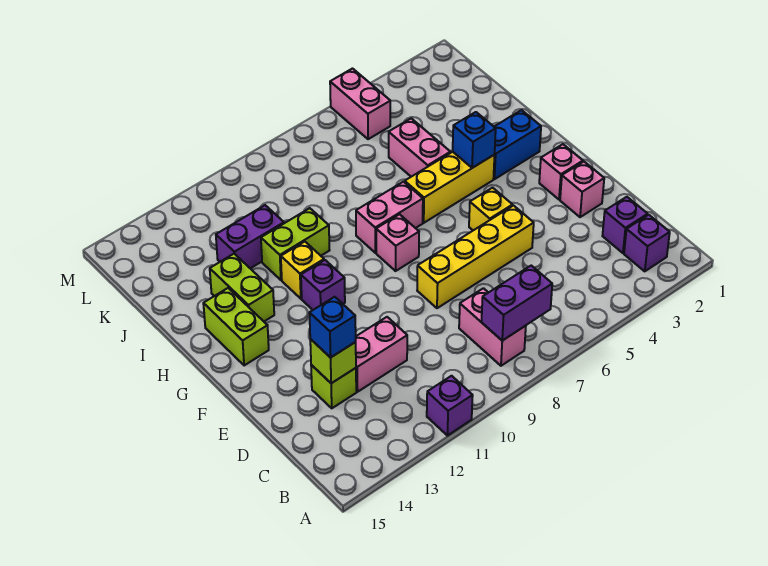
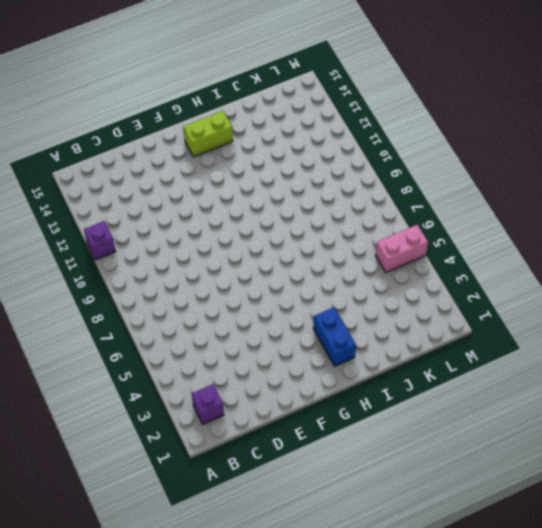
none -> pink brick B8:C8 level 1
none -> purple brick C2 level 1
none -> pink brick D11:D12 level 1

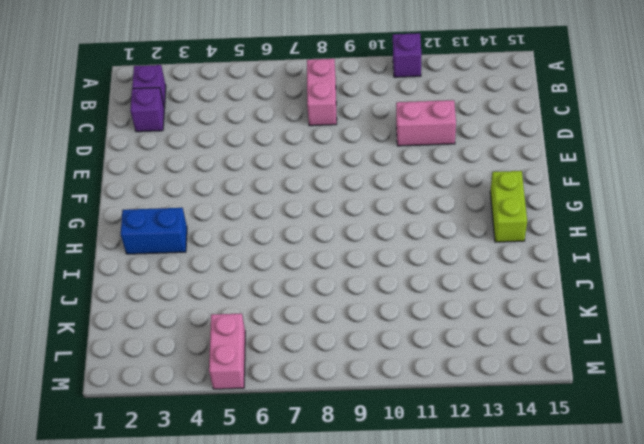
none -> lime brick D13 level 1
none -> pink brick E2 level 1
none -> yellow brick E5:E8 level 1

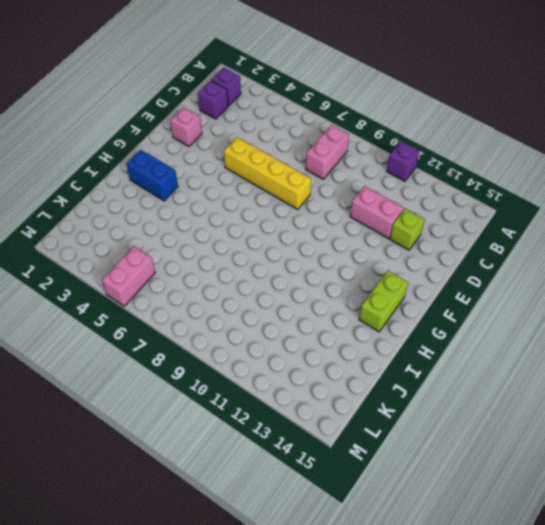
none -> pink brick F2 level 1
none -> yellow brick F5 level 1
none -> pink brick G8 level 1

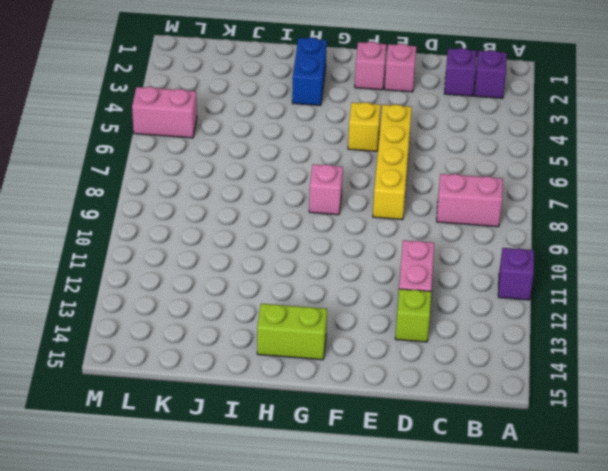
none -> purple brick G11 level 1
none -> yellow brick H4:H6 level 1
none -> pink brick H7:H8 level 1

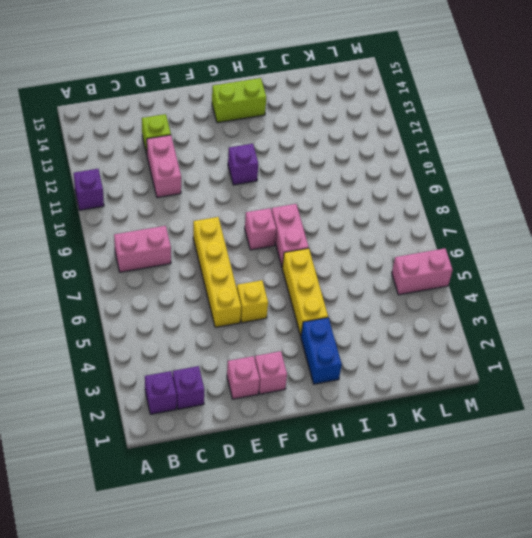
none -> yellow brick H11 level 1
none -> lime brick H13:I13 level 1
none -> pink brick I5:J5 level 1

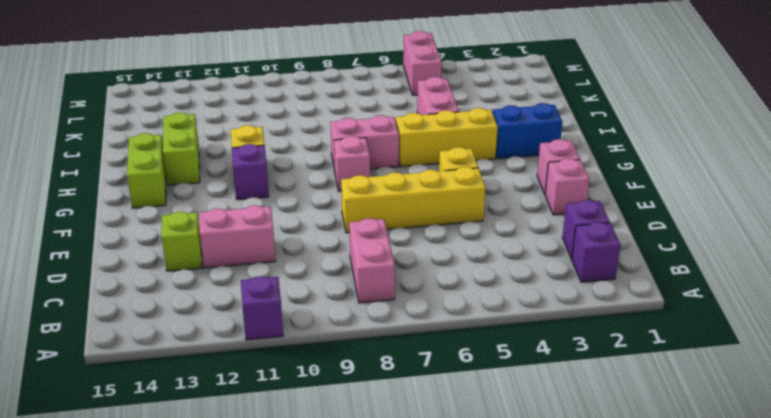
none -> lime brick I10:I11 level 1
none -> purple brick J11:J12 level 1
none -> purple brick B7:B8 level 2

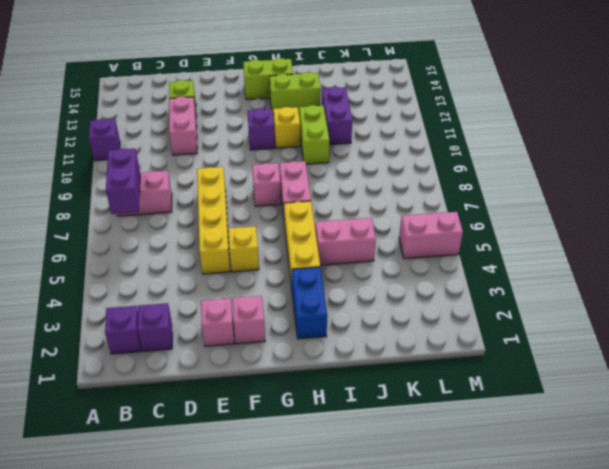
none -> lime brick D13 level 2
none -> blue brick H4 level 2
none -> blue brick D13 level 3

